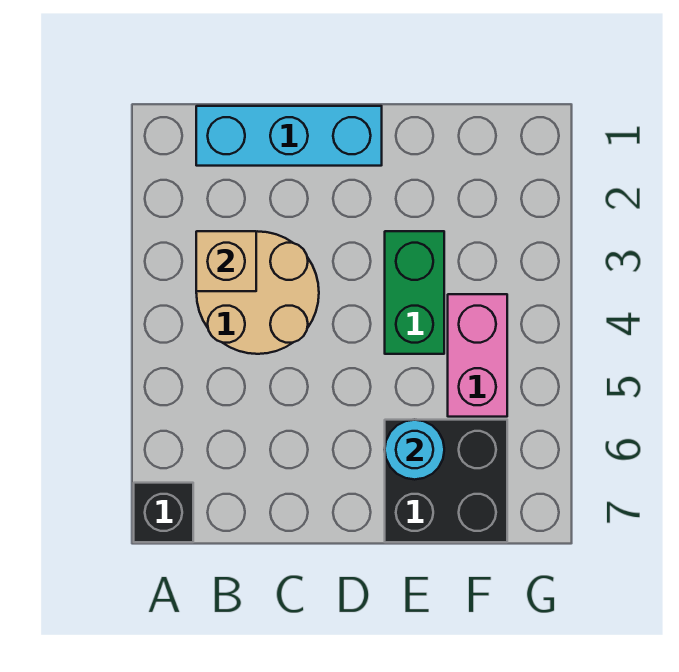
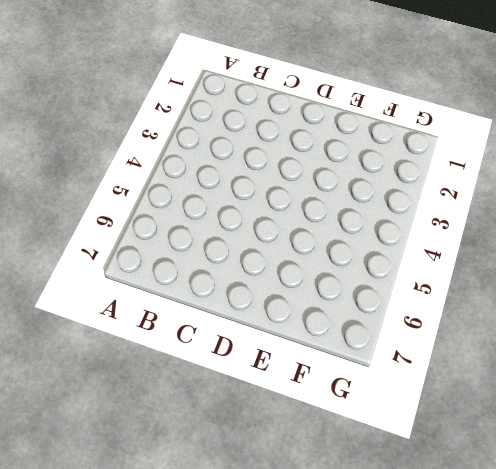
none -> black brick A7 level 1
none -> cyan brick B1:D1 level 1

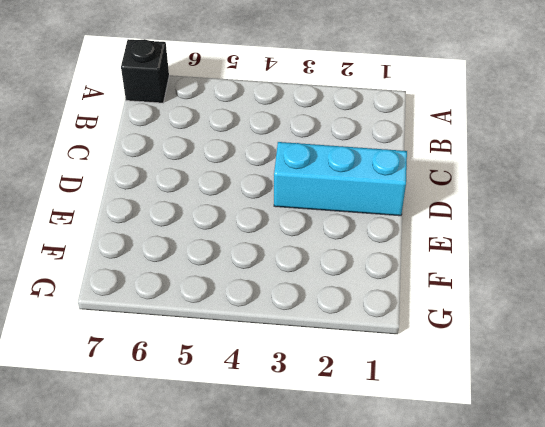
cyan brick D1:D3 level 1 -> cyan brick B1:D1 level 1
none -> tan round brick B3:C4 level 1
none -> green brick E3:E4 level 1

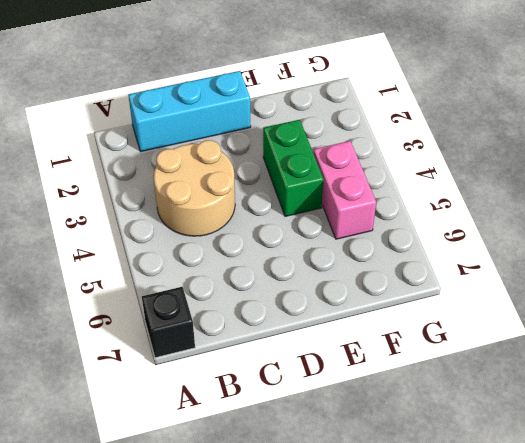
none -> black brick E6:F7 level 1
none -> tan brick B3 level 2

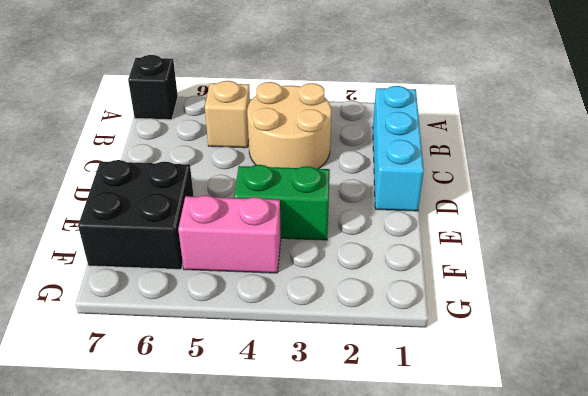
tan brick B5 level 1 -> tan brick B3 level 2
none -> cyan round brick E6 level 2

